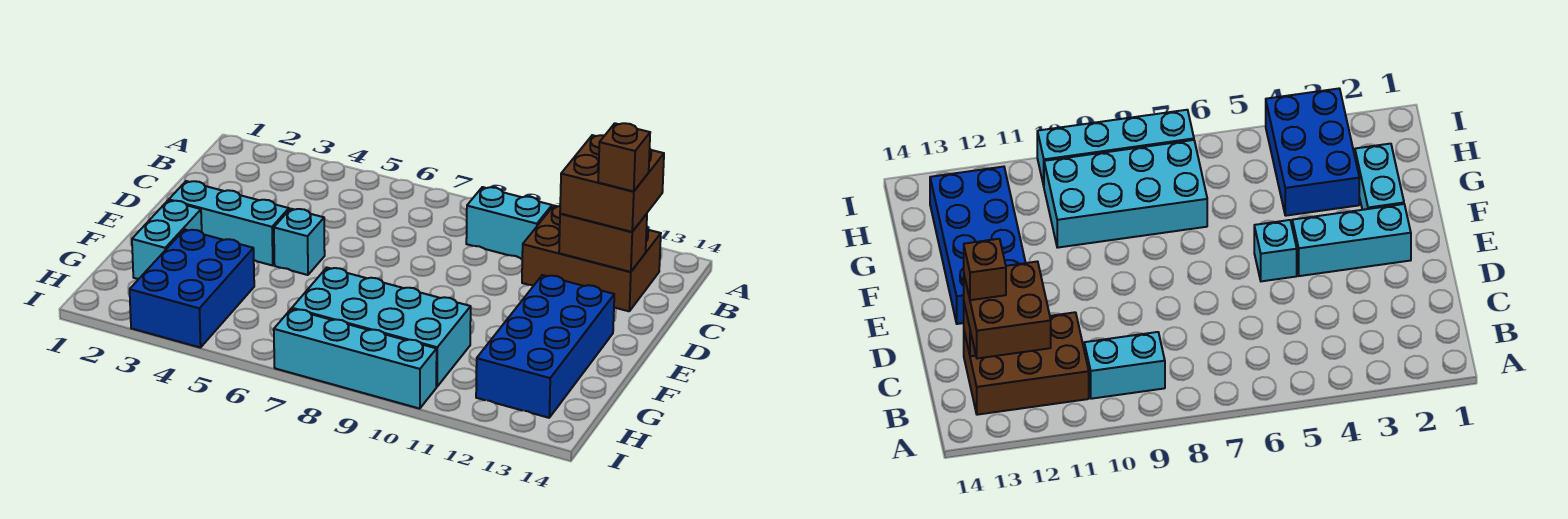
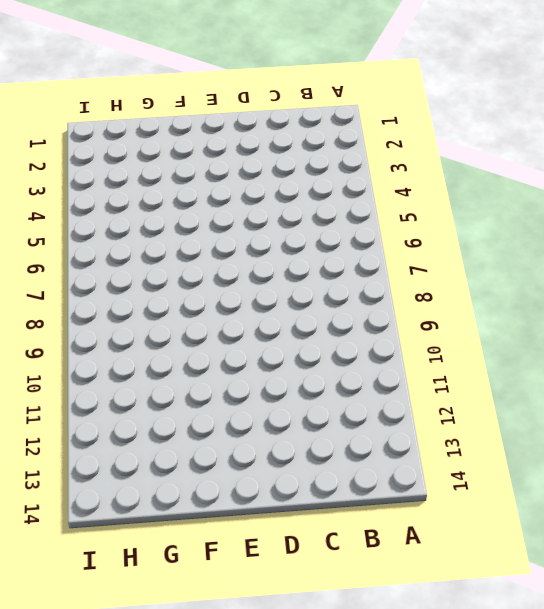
none -> cyan brick B9:B10 level 1
none -> brown brick B11:C13 level 1
none -> cyan brick E2:E4 level 1

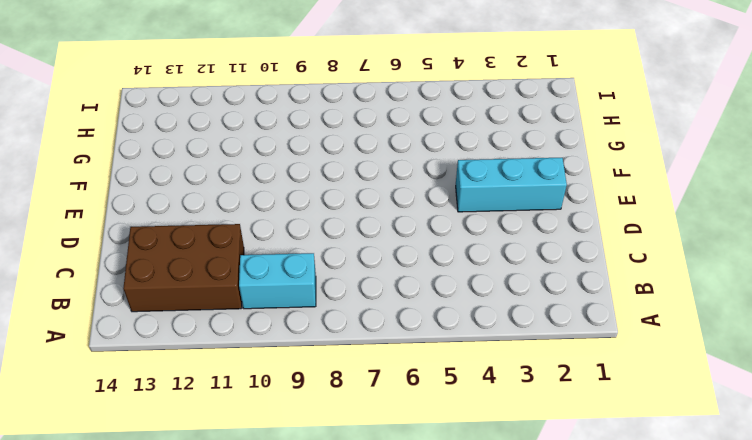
none -> cyan brick E5 level 1
none -> blue brick E12:H13 level 1
none -> cyan brick F2:G2 level 1

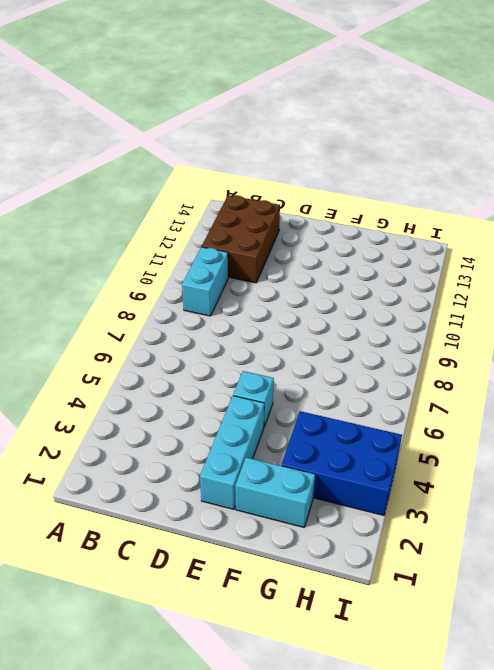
none -> blue brick E12:H13 level 1
none -> cyan brick G7:H10 level 1
none -> cyan brick I7:I10 level 1

